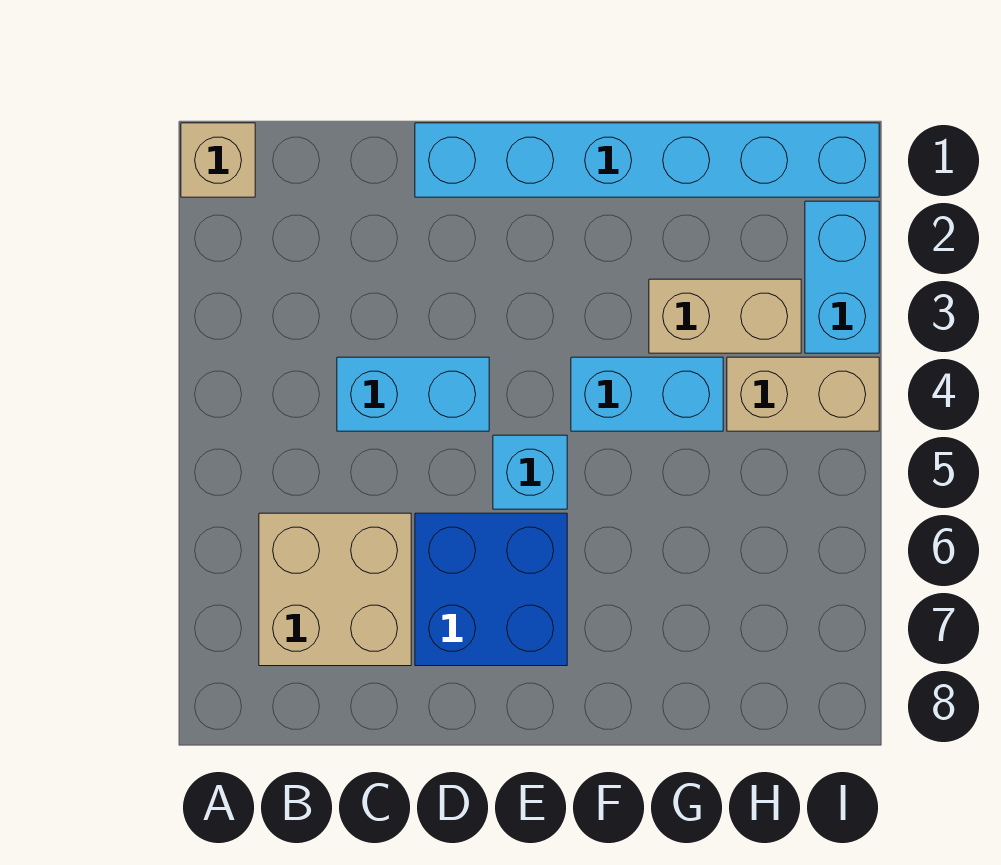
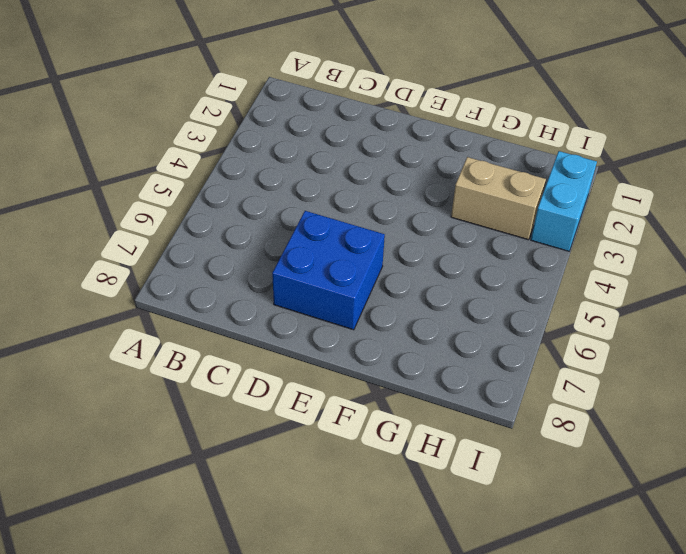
none -> tan brick A1 level 1
none -> tan brick B6:C7 level 1

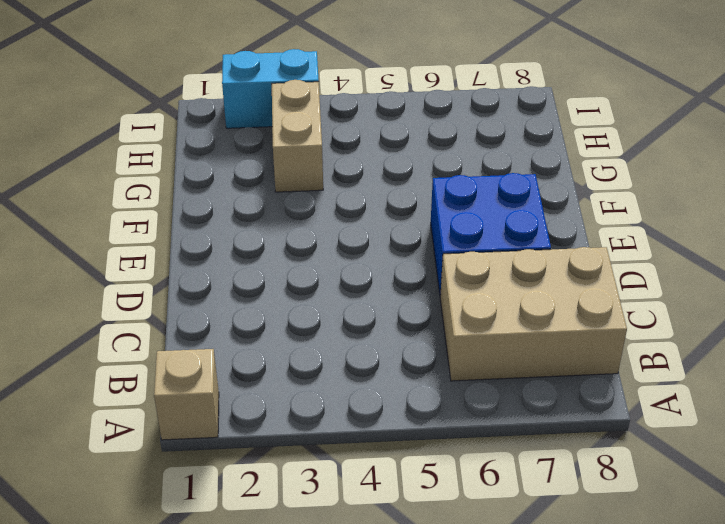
tan brick B6:C8 level 1 -> tan brick B6:C7 level 1
none -> cyan brick C4:D4 level 1
none -> cyan brick D1:I1 level 1

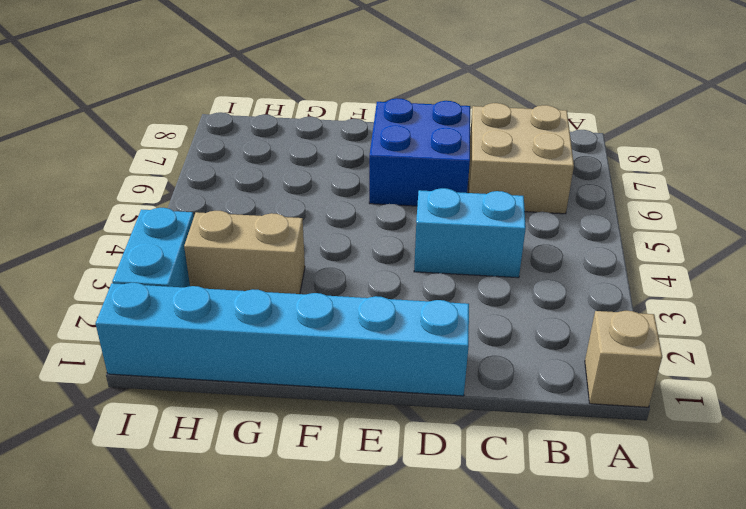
none -> cyan brick E5 level 1
none -> cyan brick F4:G4 level 1

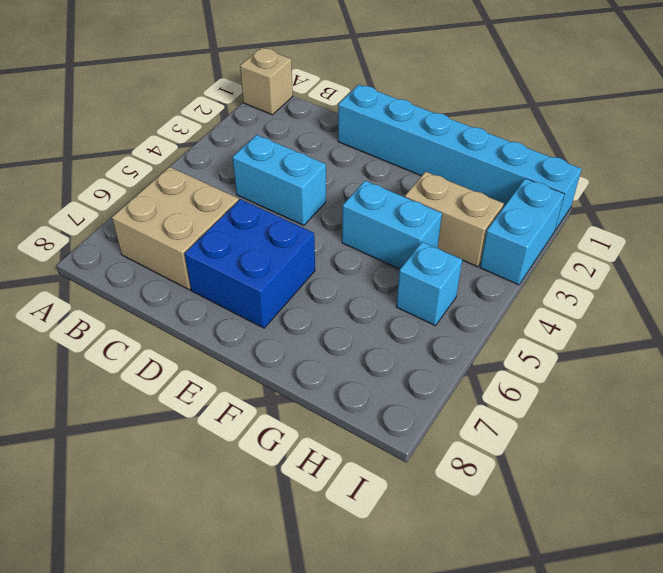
cyan brick H5 level 1 -> cyan brick E5 level 1
none -> tan brick H4:I4 level 1

